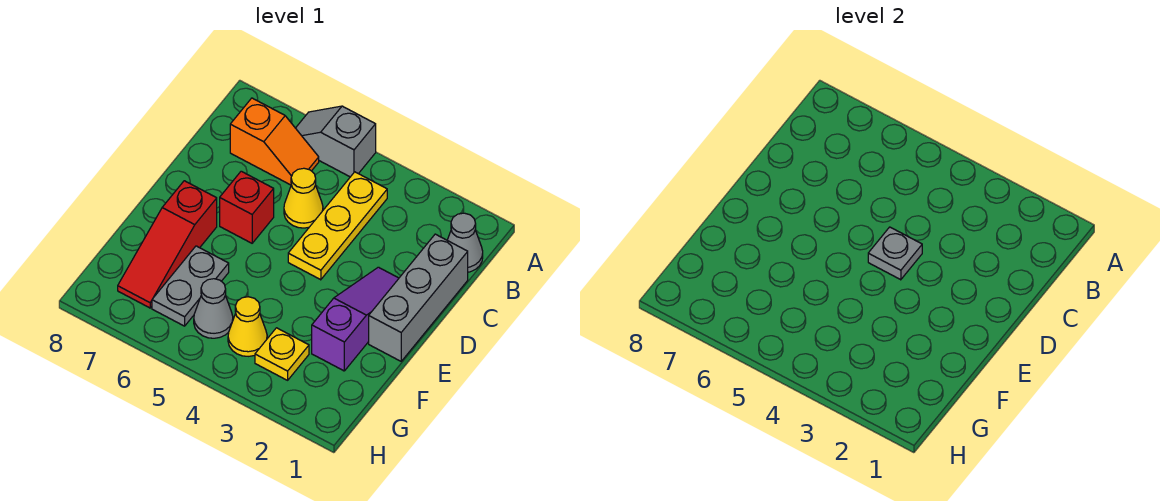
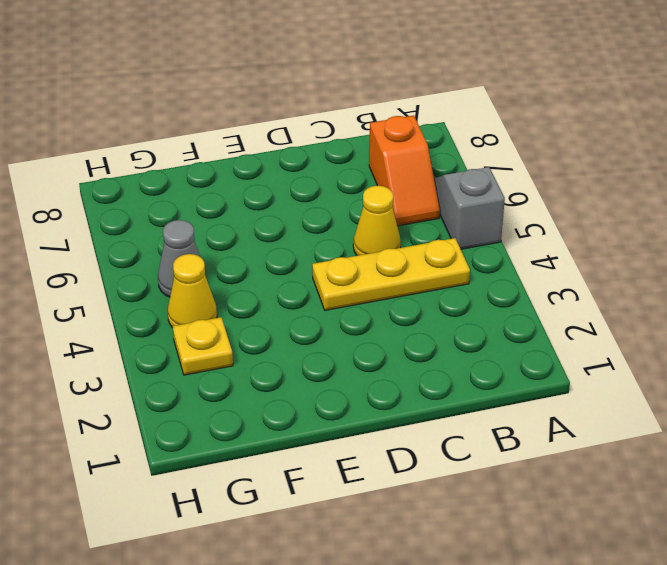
none -> grey cone B1 level 1
none -> grey brick C1:E1 level 1
none -> purple slope D2:F2 level 1 top F

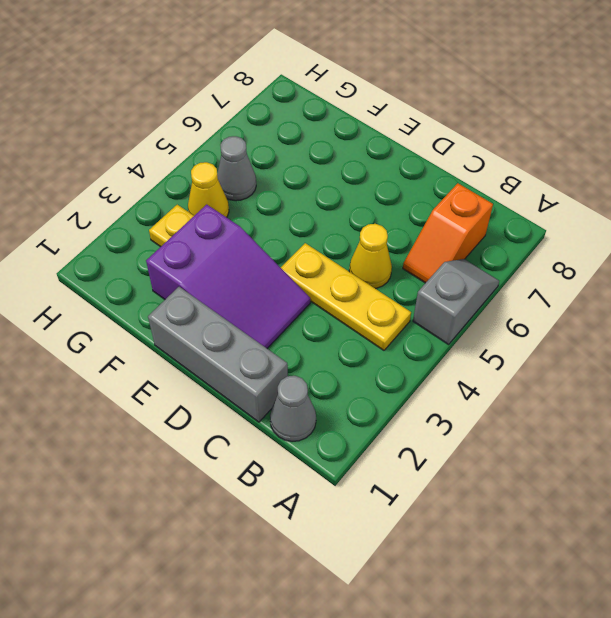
purple slope D2:F3 level 1 top F -> purple slope D2:F2 level 1 top F
none -> red brick D6 level 1
none -> red slope E7:G7 level 1 top E
none -> grey plate F6:G6 level 1

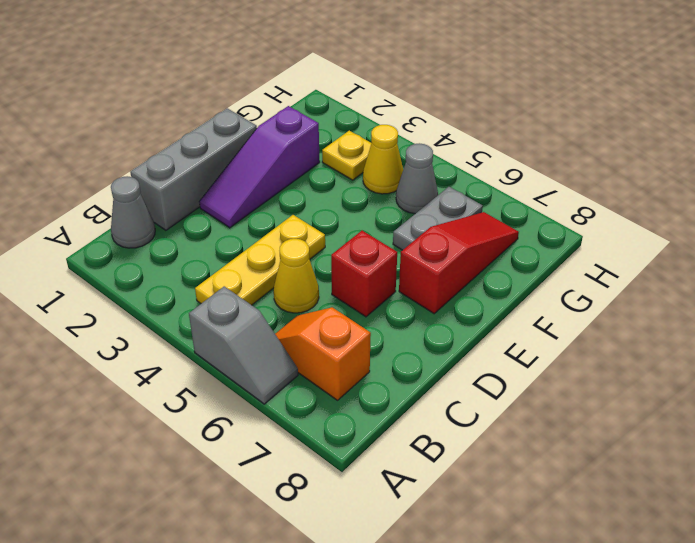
none -> grey plate D4 level 2

